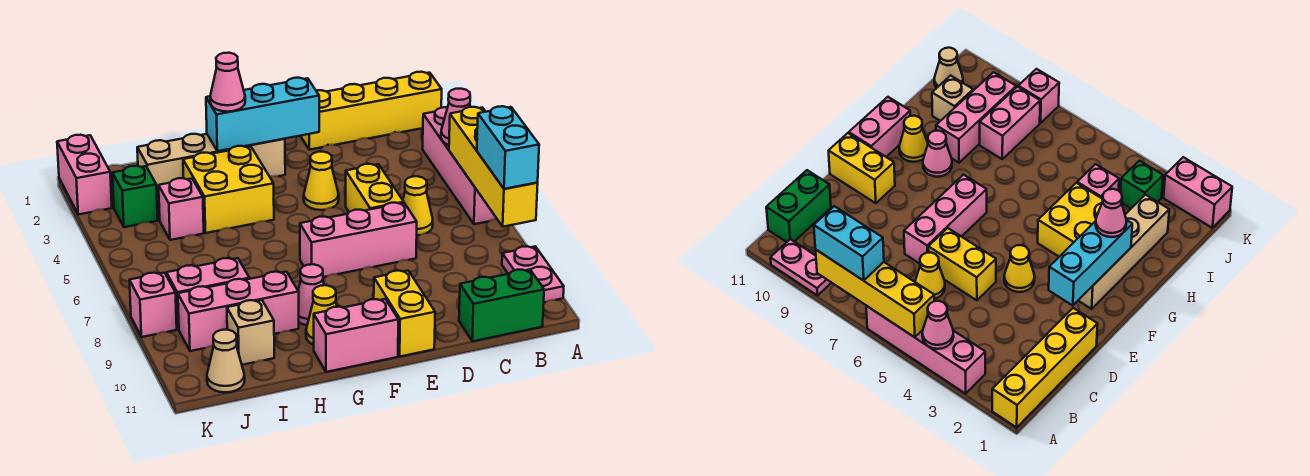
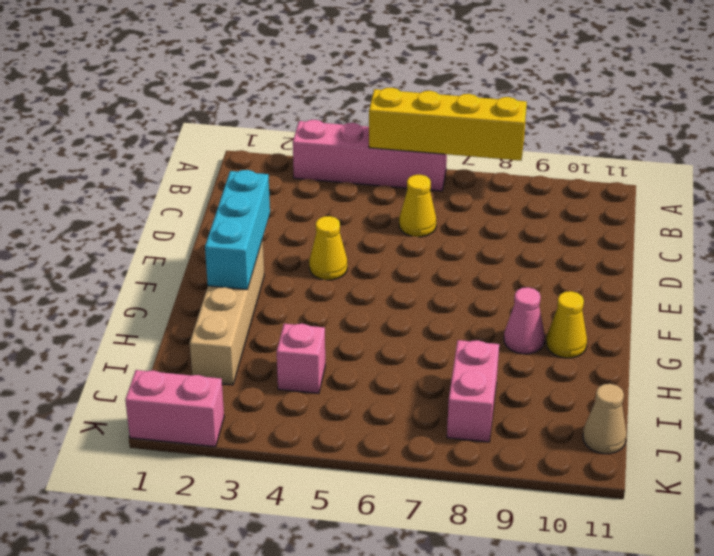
none -> yellow brick A1:D1 level 1
none -> pink plate A9:A10 level 1
none -> green brick B11:C11 level 1

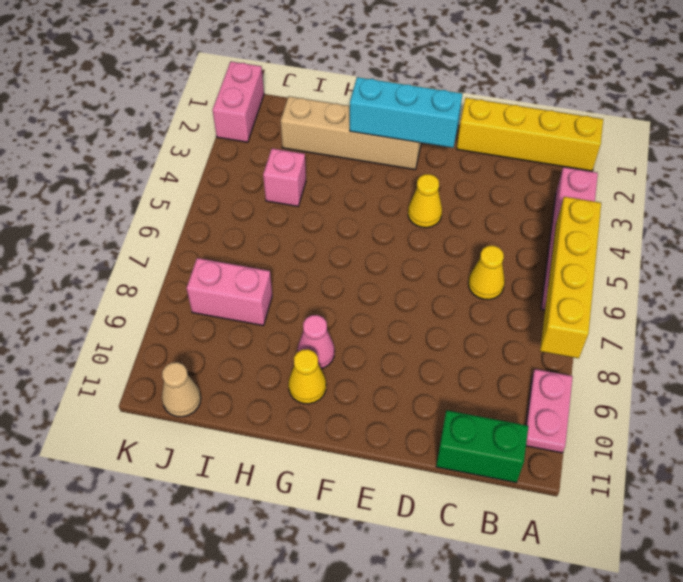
none -> yellow brick D5:D6 level 1
none -> pink brick D7:F7 level 1
none -> yellow brick E10:E11 level 1

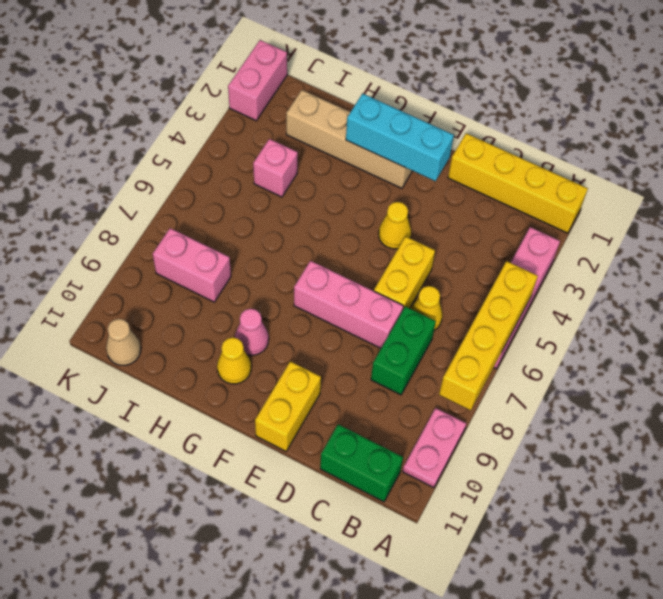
green brick C7:C8 level 1 -> none
none -> pink brick F11:G11 level 1
none -> yellow brick G3:H4 level 1
none -> pink brick H9:J9 level 1

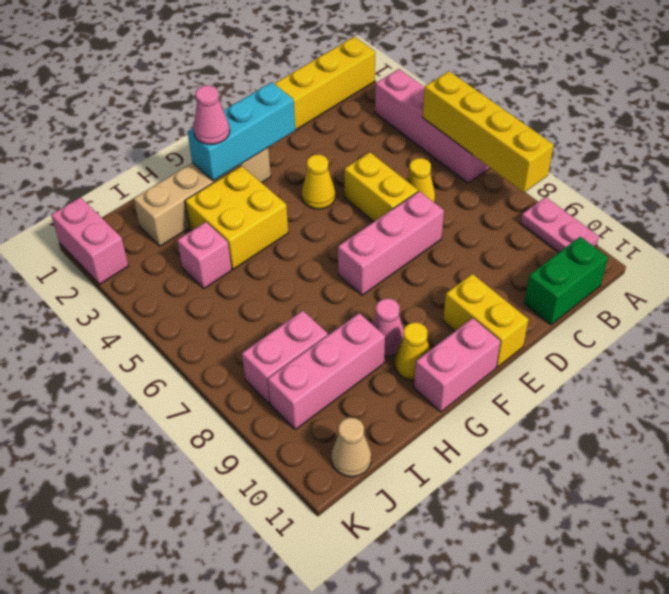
none -> tan brick I10 level 1
none -> green brick J3 level 1
none -> pink brick K8 level 1

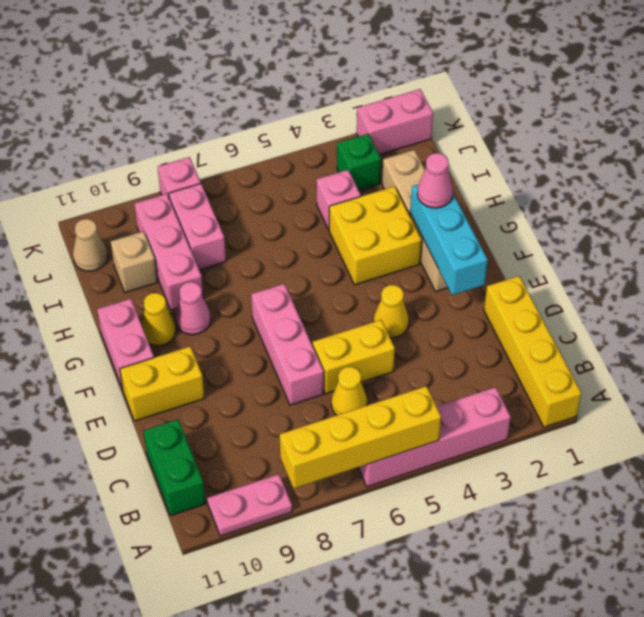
none -> pink cone A4 level 2
none -> cyan brick A7:A8 level 3

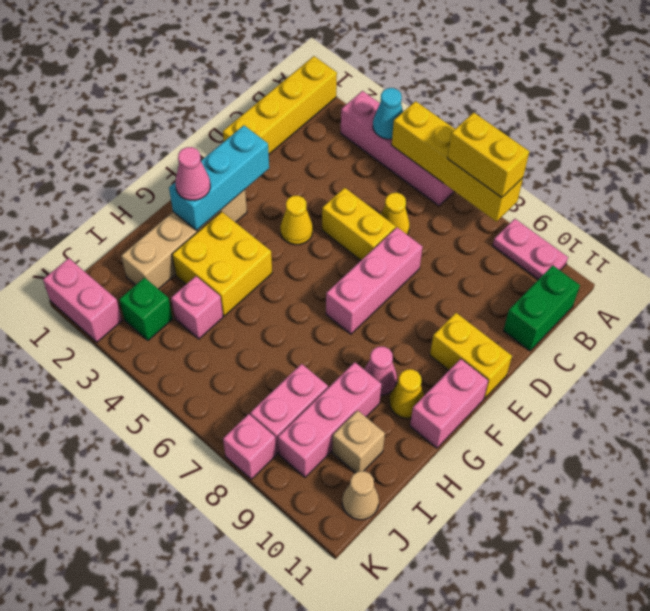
cyan cone A4 level 2 -> pink cone A4 level 2
yellow brick A7:A8 level 3 -> cyan brick A7:A8 level 3

